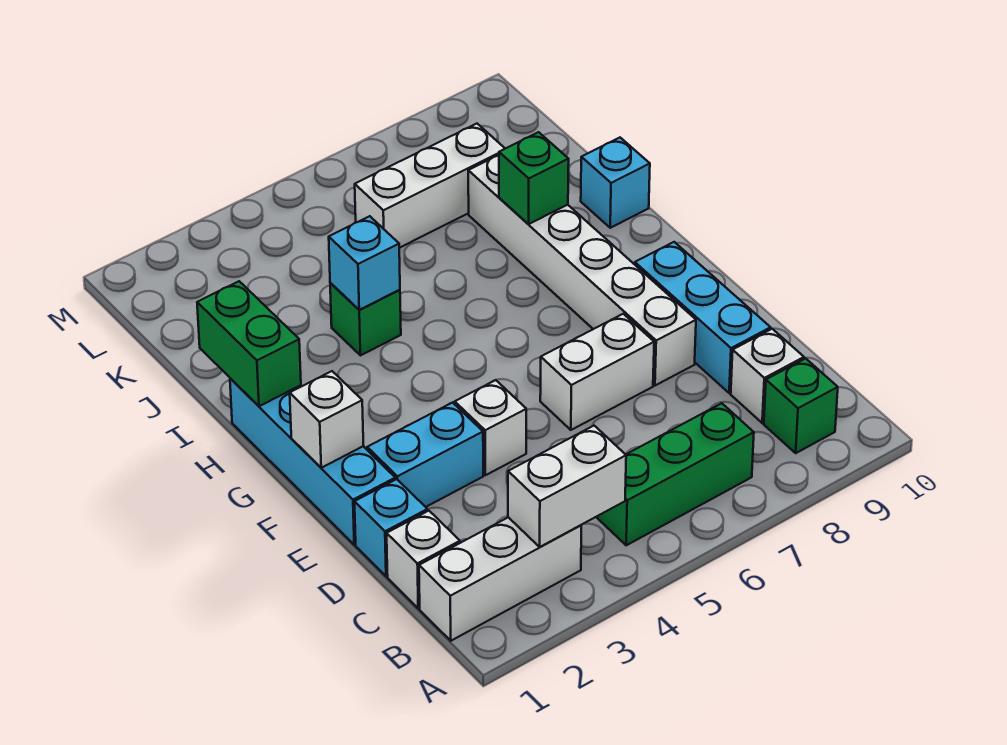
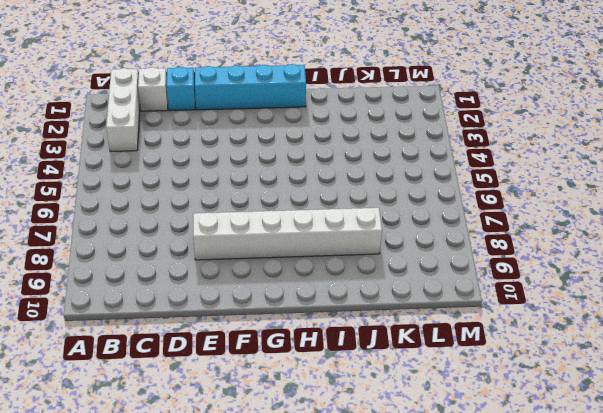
none -> green brick B5:B7 level 1
none -> green brick B9 level 1
none -> white brick C9 level 1

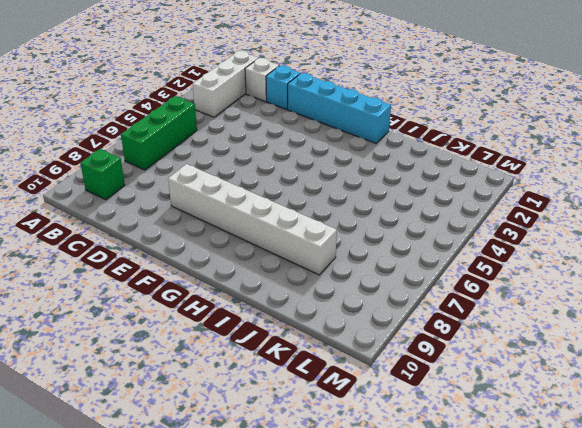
none -> white brick C9 level 1
none -> cyan brick D9:F9 level 1
none -> cyan brick E2:E3 level 1

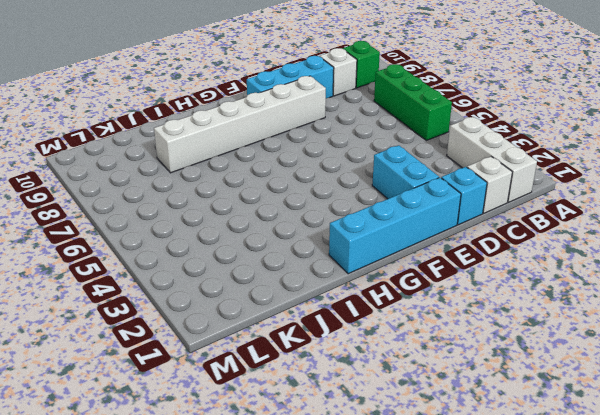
none -> white brick E4 level 1
none -> white brick E6:E7 level 1
none -> green brick I4 level 1

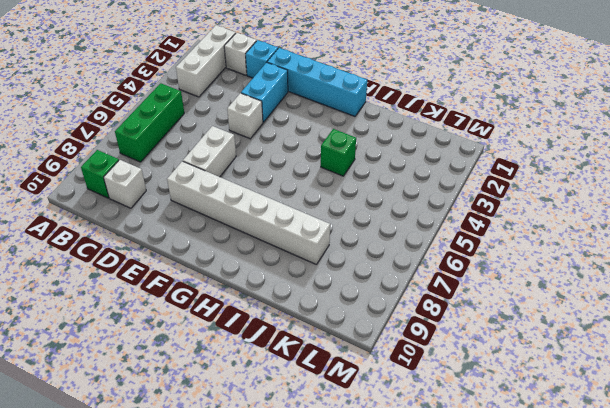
none -> cyan brick D9:F9 level 1
none -> cyan brick I10 level 1
none -> white brick K6:K8 level 1

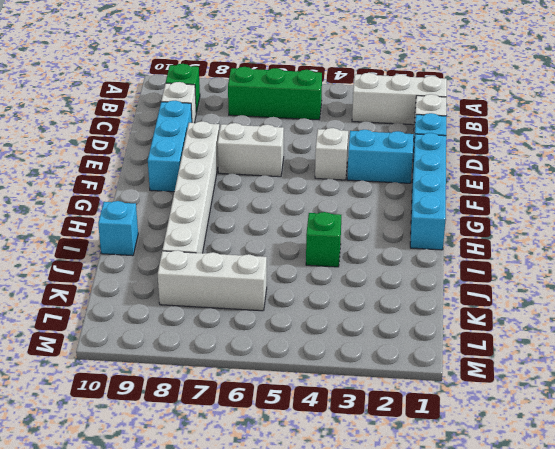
none -> white brick B3:B4 level 2
none -> white brick F1 level 2
none -> green brick H1:I1 level 2

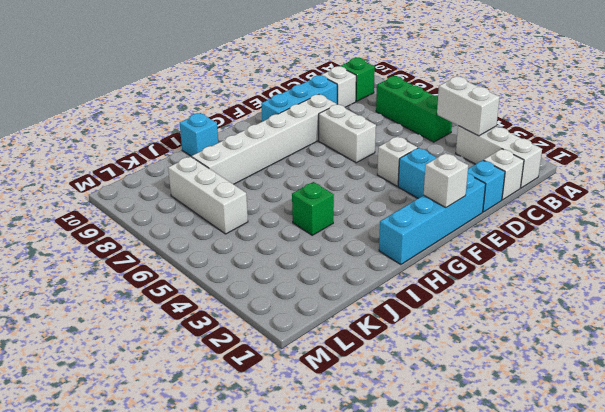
none -> green brick H1:I1 level 2
none -> cyan brick I4 level 2
none -> green brick I8 level 2

